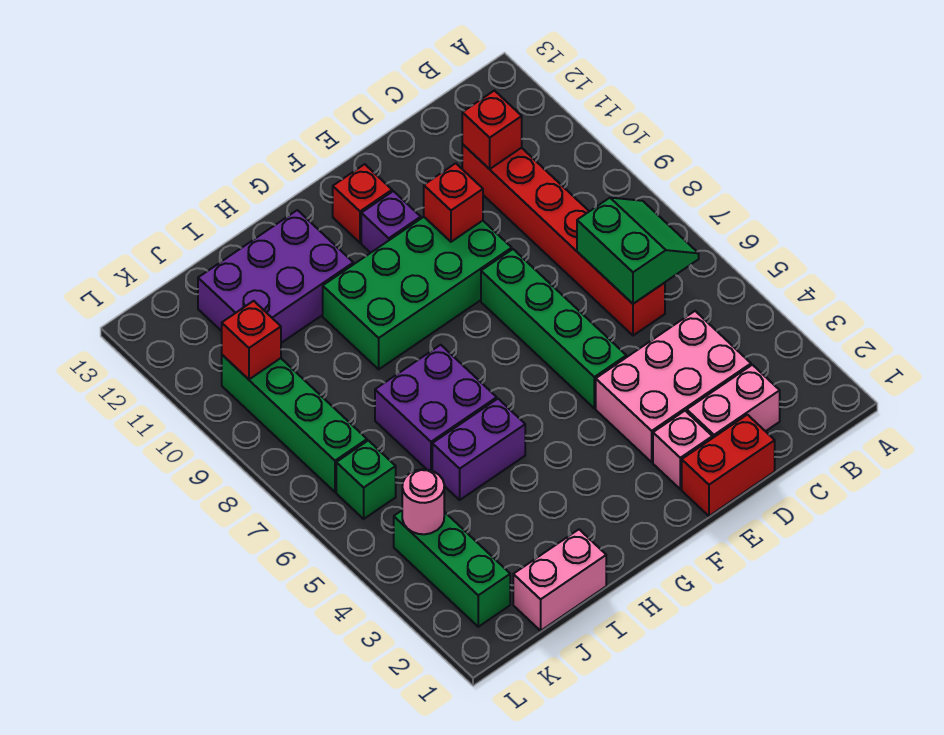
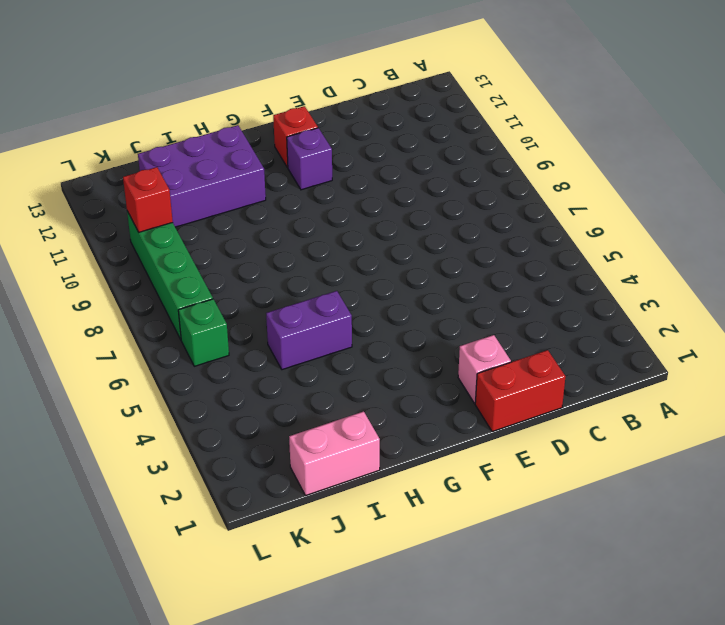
none -> pink brick C2:D2 level 1
none -> pink brick C3:E4 level 1
none -> red brick C6:C11 level 1

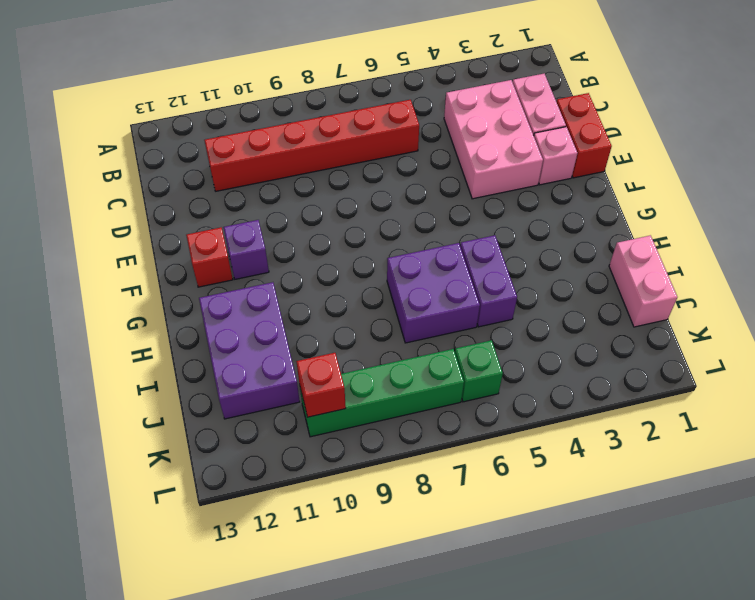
none -> green brick E5:E8 level 1
none -> green brick E9:H10 level 1
none -> green brick K2:K4 level 1

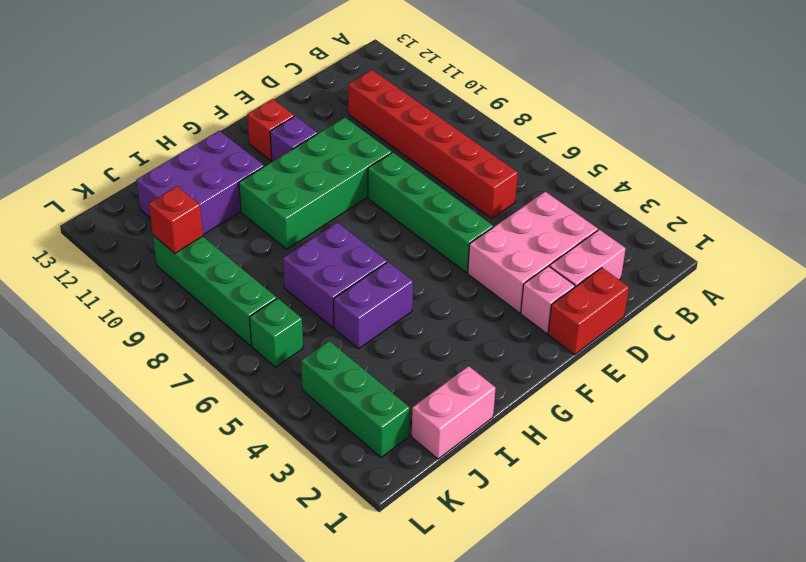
none -> green slope B6:C7 level 2 top C
none -> red brick C11 level 2
none -> red brick E10 level 2

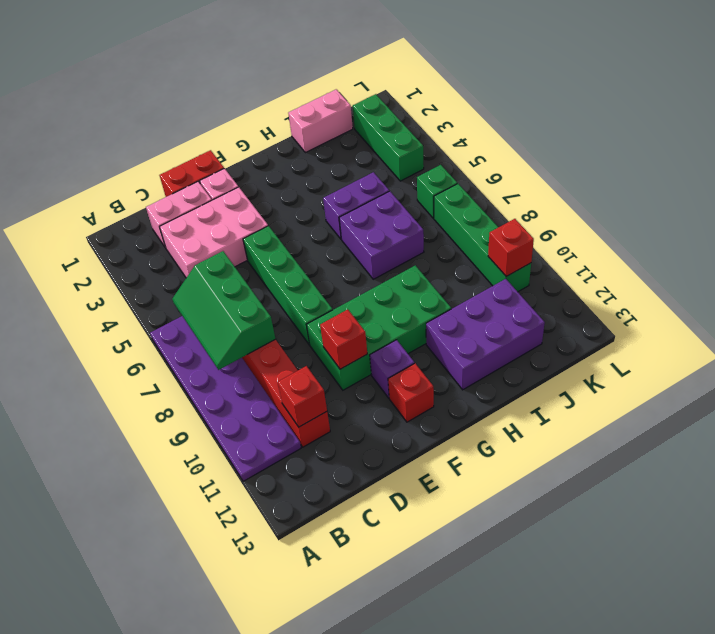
purple plate A6:B11 level 1 -> none
green slope B6:C8 level 2 top C -> green slope B6:C7 level 2 top C
none -> pink round brick K4 level 2

